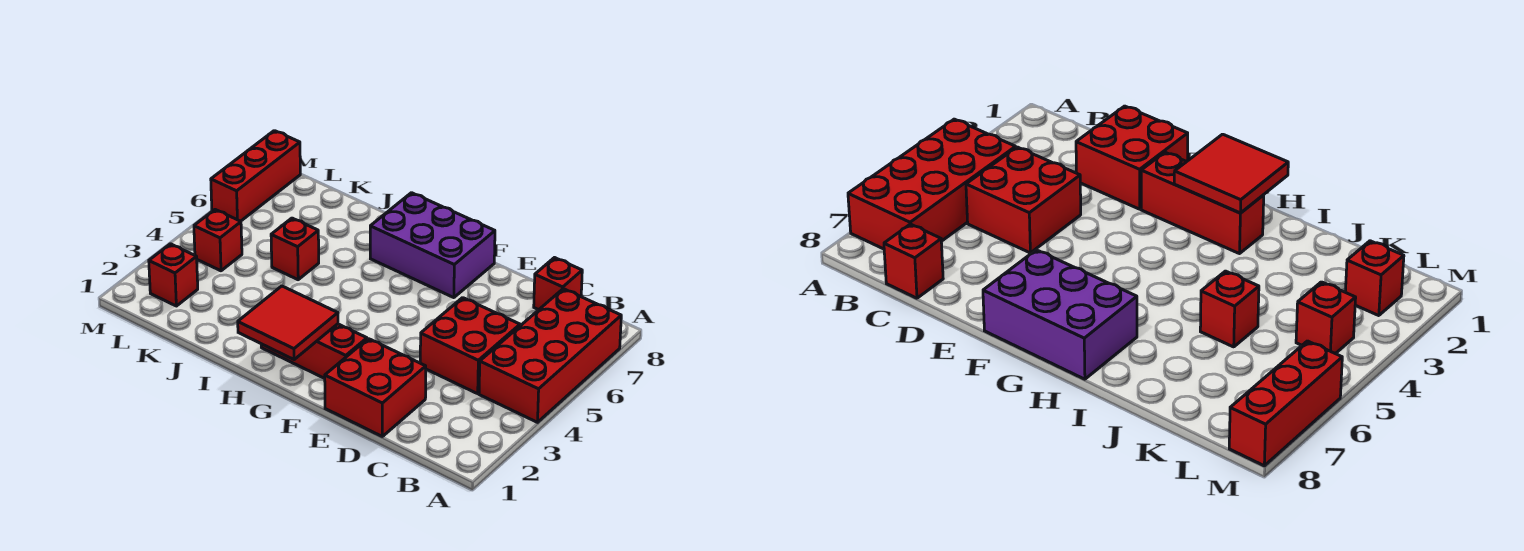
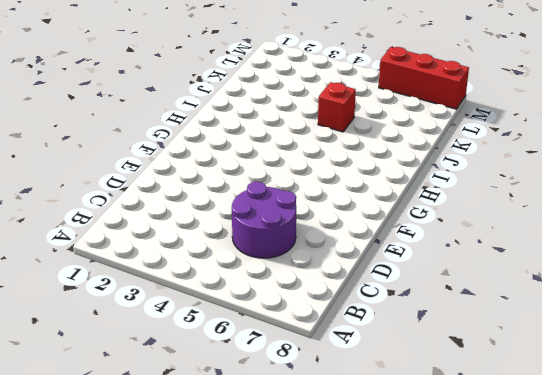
purple round brick C5:D6 level 1 -> red brick C4:D5 level 1
none -> red brick A4:B7 level 1
none -> red brick C8 level 1

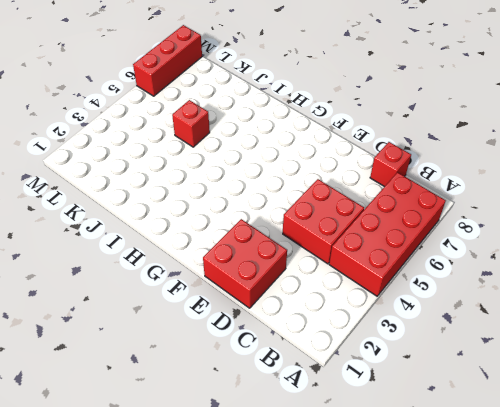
none -> red brick F2:H2 level 1
none -> purple brick F7:H8 level 1

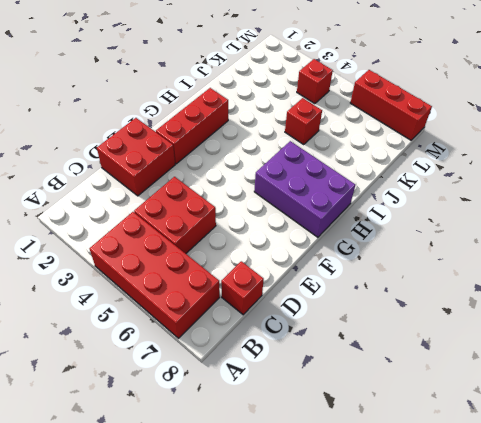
purple brick G6:H8 level 1 -> purple brick F7:H8 level 1
none -> red brick L2 level 1
none -> red tile G1:H2 level 2

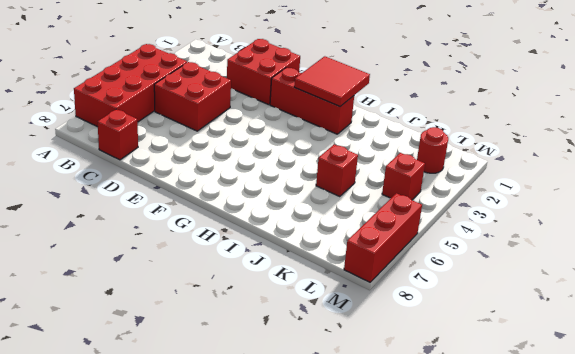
red round brick L2 level 1 -> red brick L2 level 1
none -> purple brick F7:H8 level 1

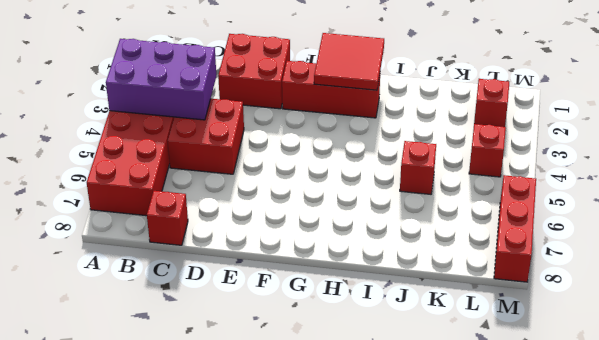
purple brick A3:C4 level 2 -> purple brick F7:H8 level 1

